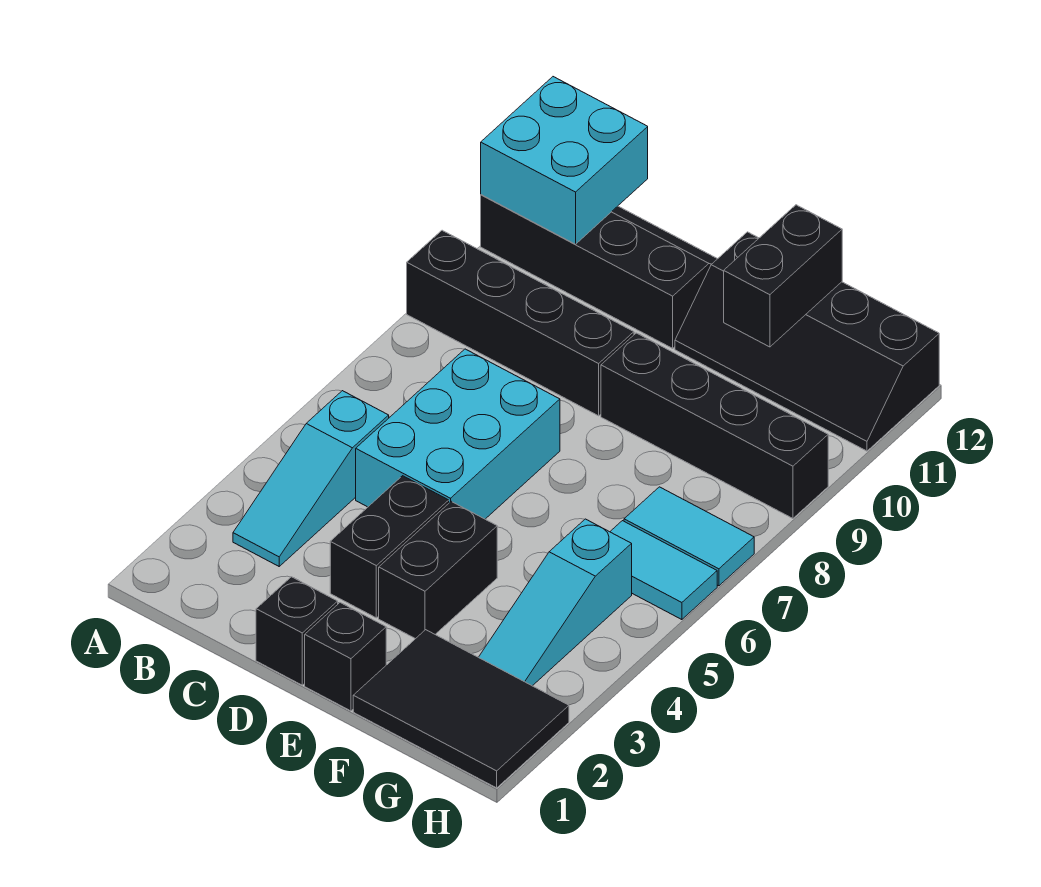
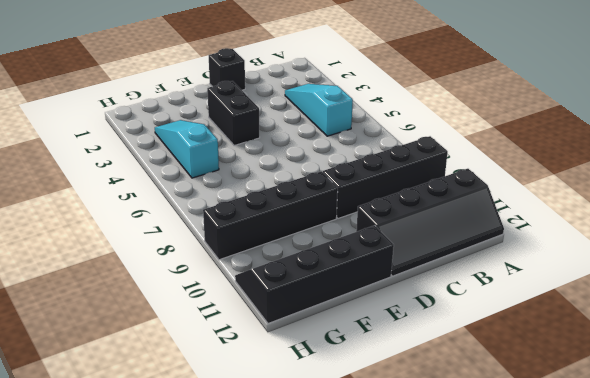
none -> cyan brick C5:D7 level 1
none -> black brick D3:D4 level 1
none -> black brick E1 level 1

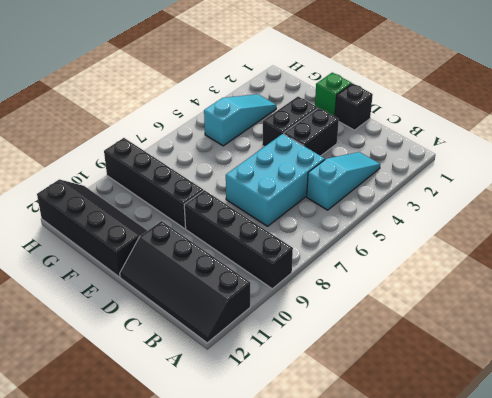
green brick E1 level 1 -> black brick E1 level 1
none -> black tile F1:H2 level 1
none -> cyan tile G6:H6 level 1
none -> cyan tile G7:H7 level 1

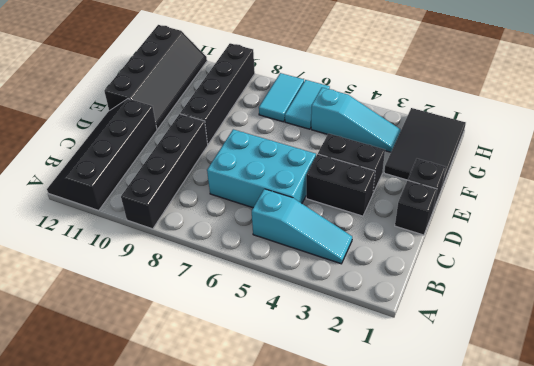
none -> cyan brick A11:B12 level 2
none -> black brick F11:F12 level 2

